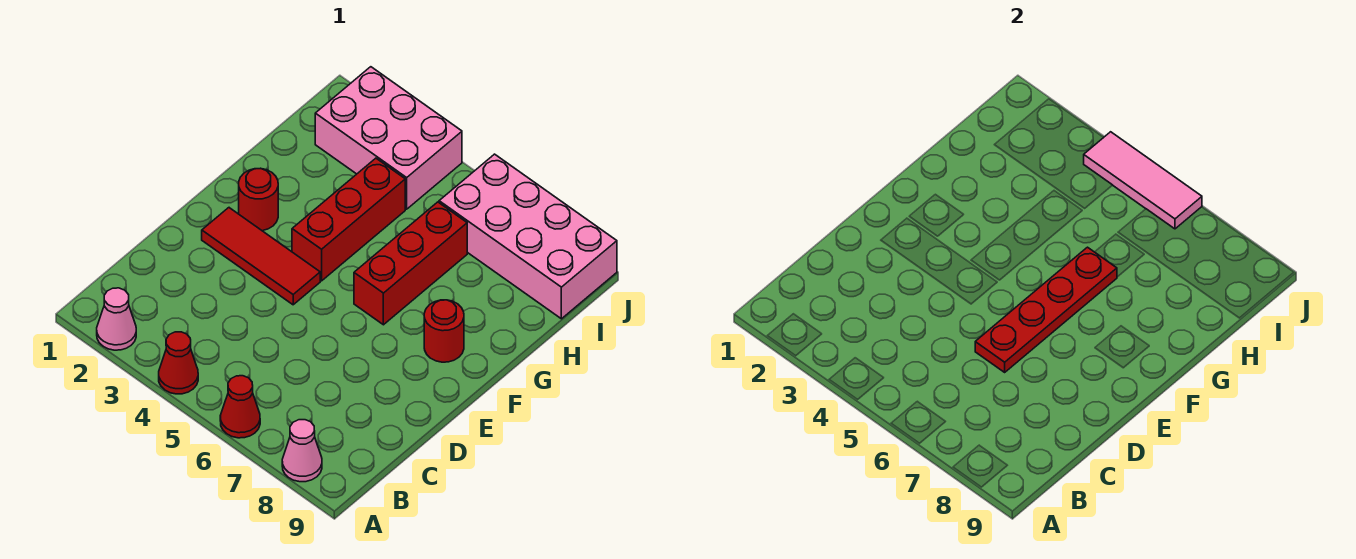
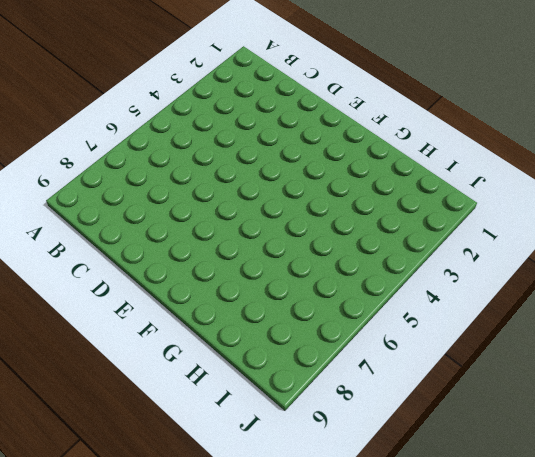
none -> pink cone A2 level 1
none -> red cone A4 level 1
none -> red cone A6 level 1

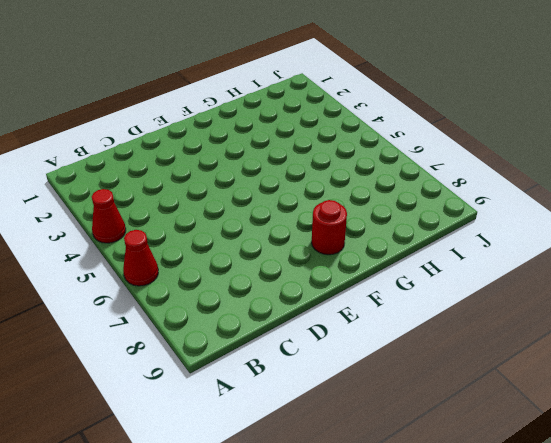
none -> pink cone A2 level 1
none -> pink cone A8 level 1
none -> red tile E2:E4 level 1

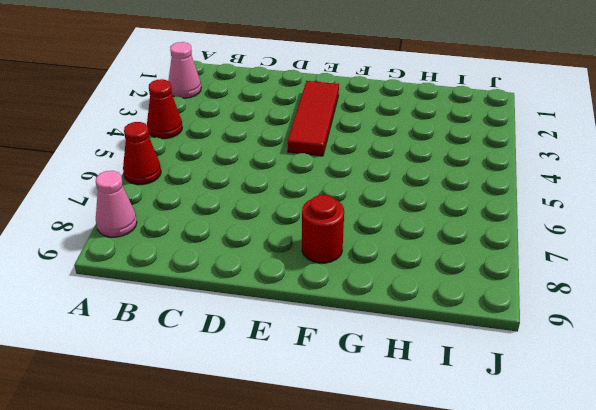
none -> red round brick F2 level 1
none -> red brick F4:H4 level 1
none -> red brick F6:H6 level 1

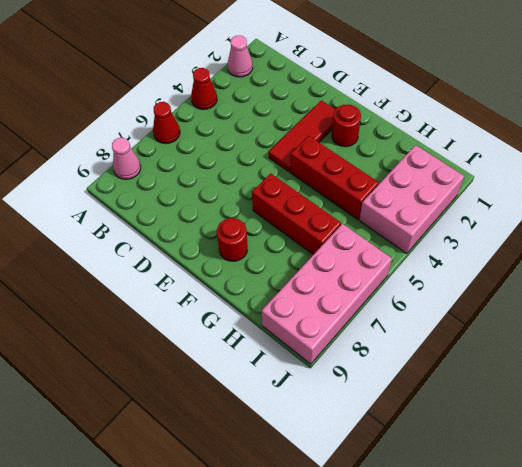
none -> red plate D6:G6 level 2
none -> pink tile J4:J6 level 2

